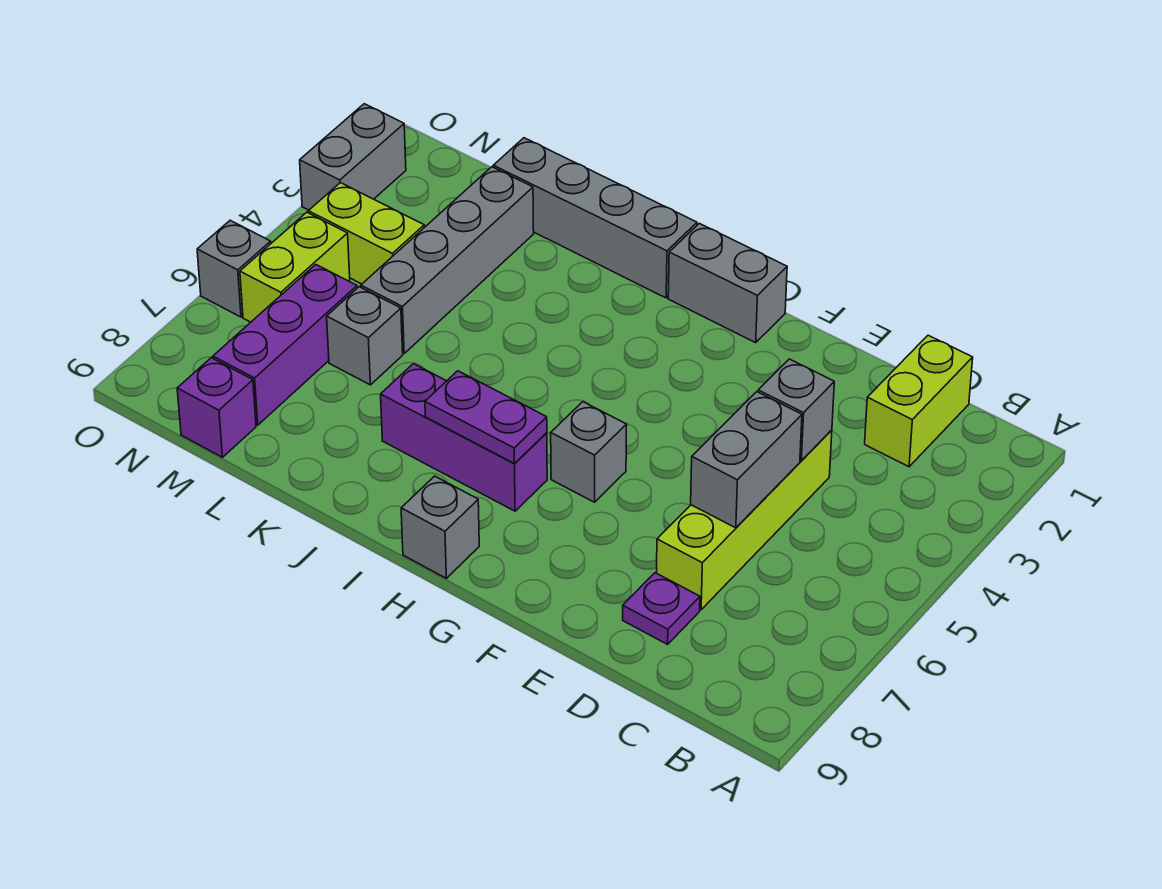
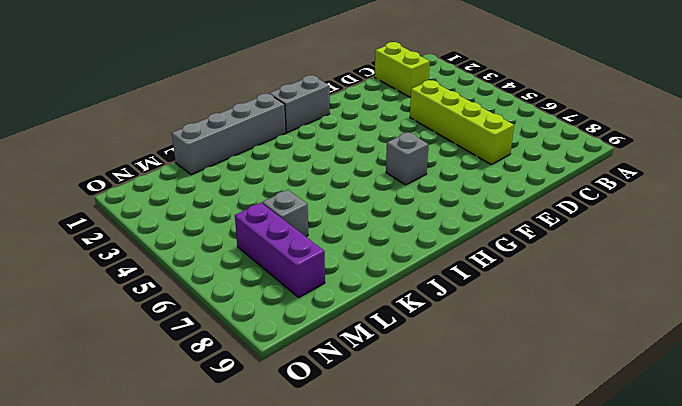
none -> purple plate D8 level 1
none -> purple brick H7:J7 level 1
none -> grey brick H9 level 1

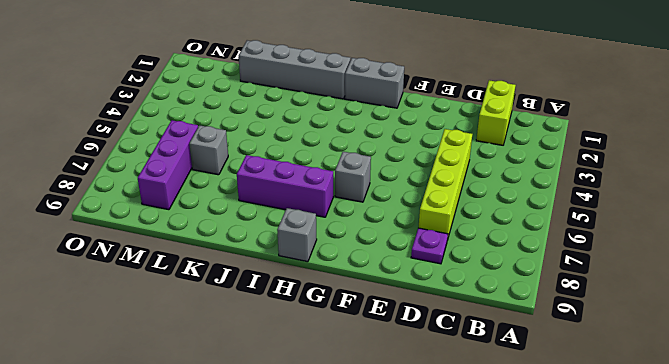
none -> grey brick L2:L5 level 1
none -> lime brick M4:N4 level 1
none -> purple brick M9 level 1

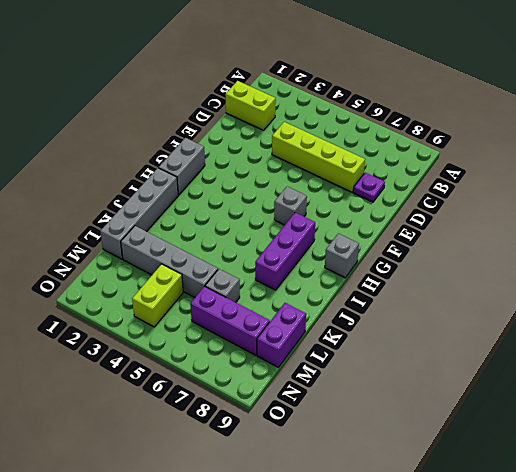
purple brick L9:M9 level 1 -> purple brick M9 level 1
none -> lime brick N5:N6 level 1
none -> grey brick O2:O3 level 1
none -> grey brick O6 level 1

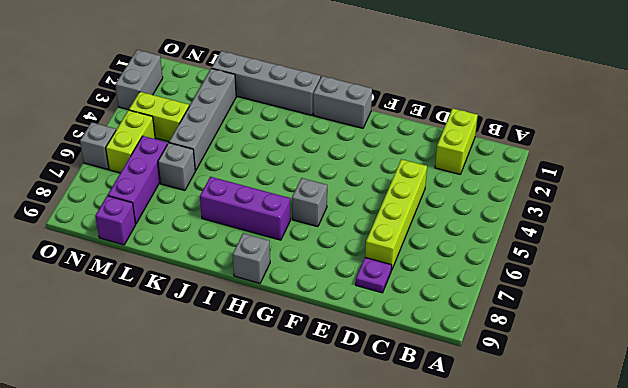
none -> grey brick D4 level 2
none -> grey brick D5:D6 level 2
none -> purple plate H7:I7 level 2

